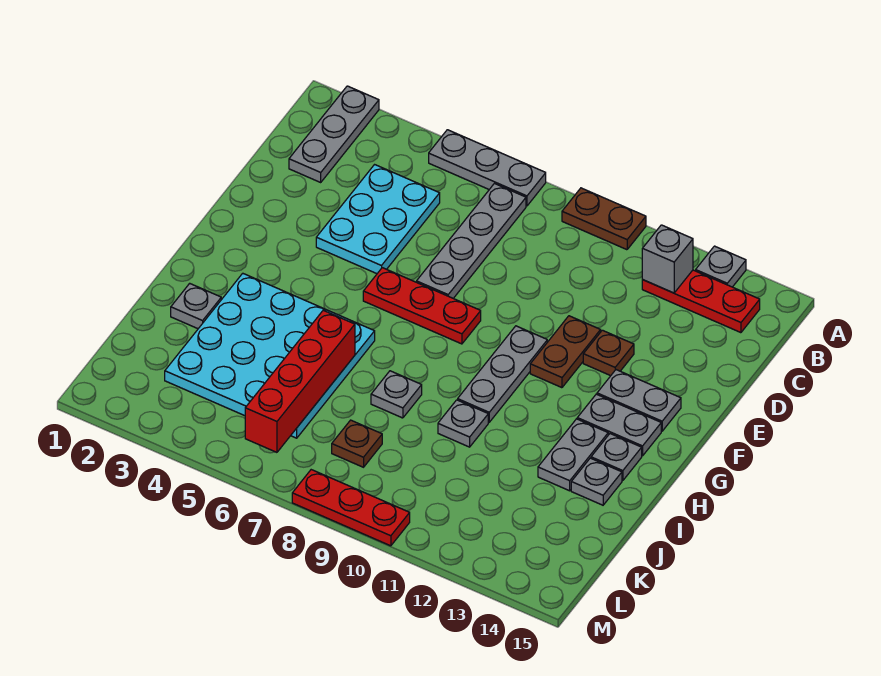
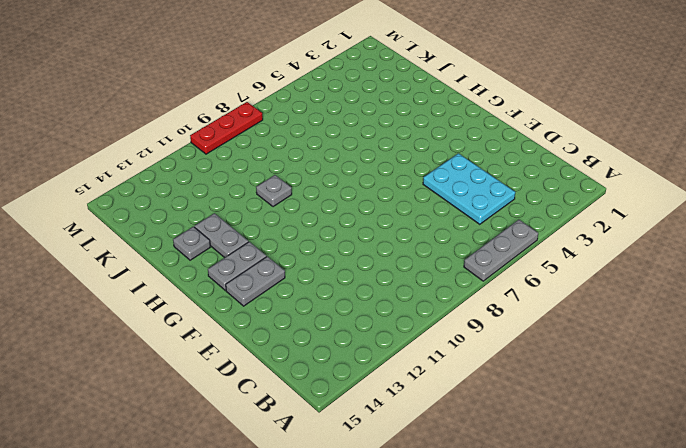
none -> grey plate A2:C2 level 1
none -> brown plate A9:A10 level 1
none -> grey plate A13 level 1

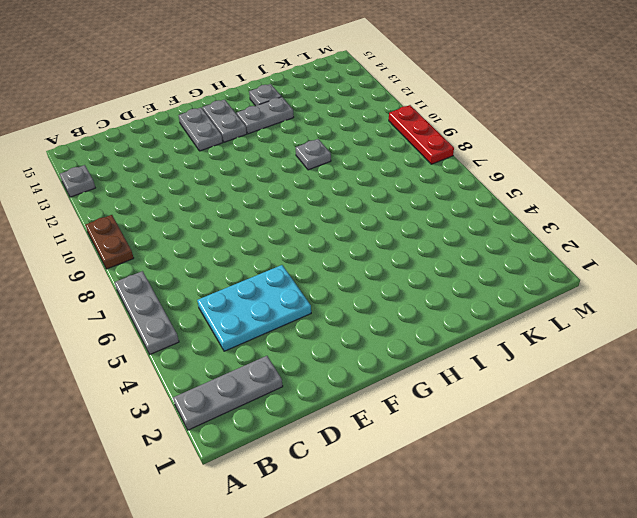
none -> grey plate B7:E7 level 1
none -> red plate B12:B14 level 1
none -> brown plate E11:F11 level 1

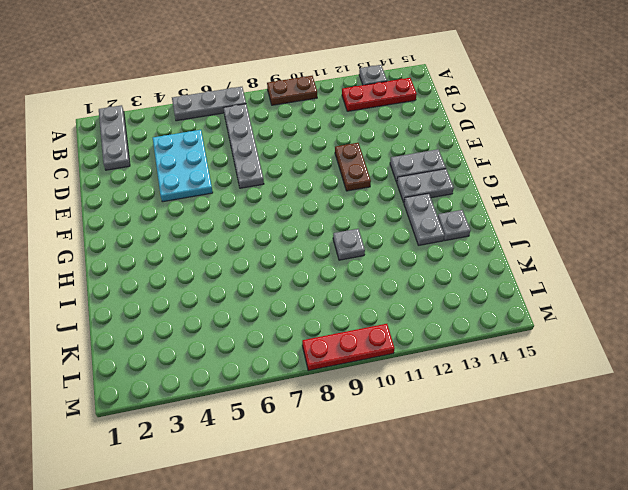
none -> brown plate E12 level 1
none -> red plate F6:F8 level 1
none -> grey plate F10:H10 level 1

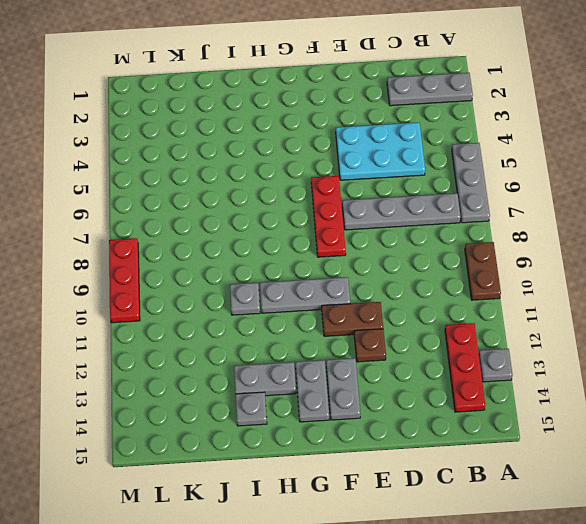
none -> cyan plate H3:K6 level 1
none -> grey plate H14 level 1
none -> grey plate I2 level 1

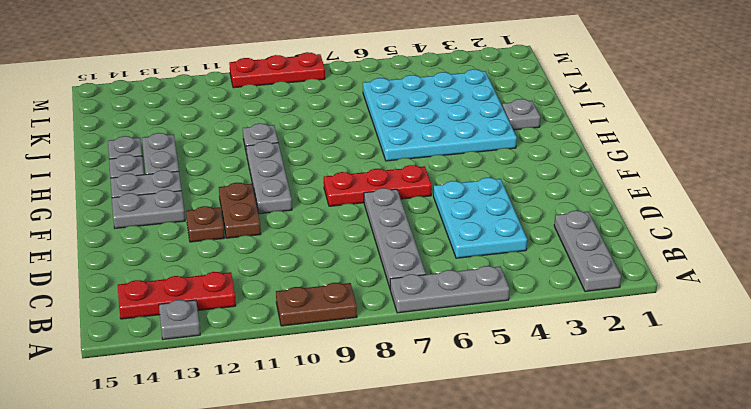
none -> grey plate I8 level 1
none -> brown plate K8 level 1
none -> grey brick B12 level 2

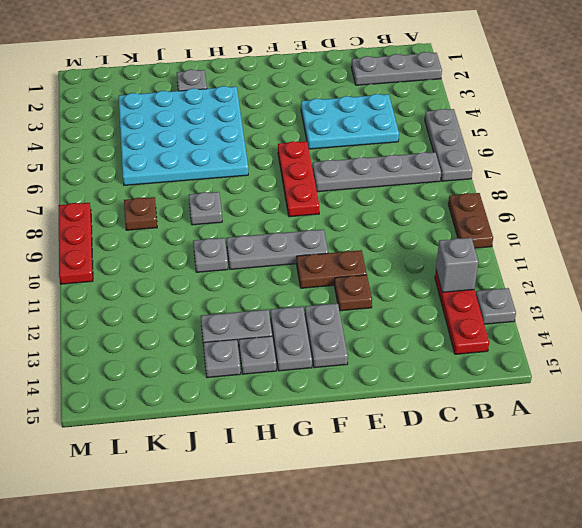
none -> red brick I6:L6 level 2

